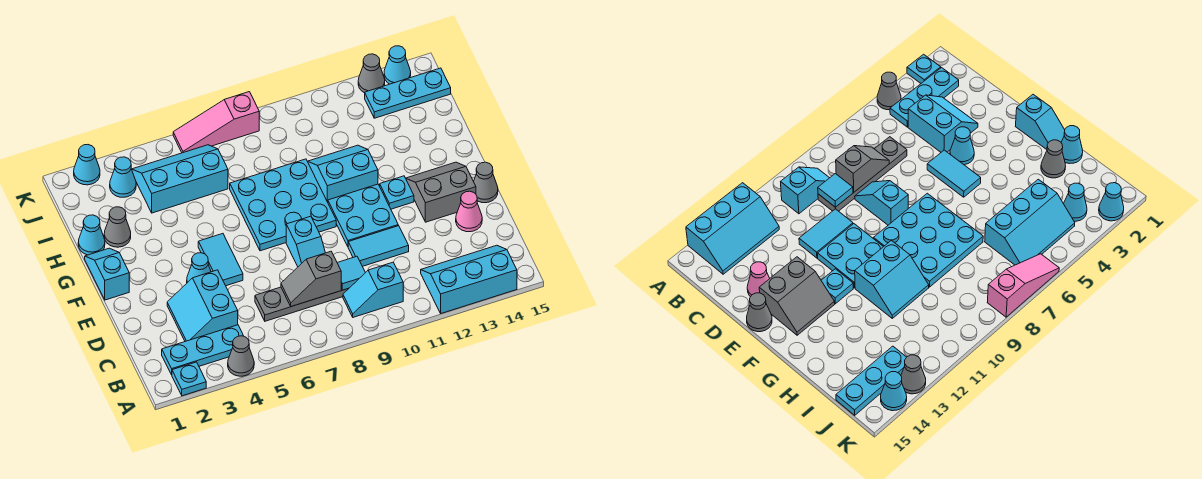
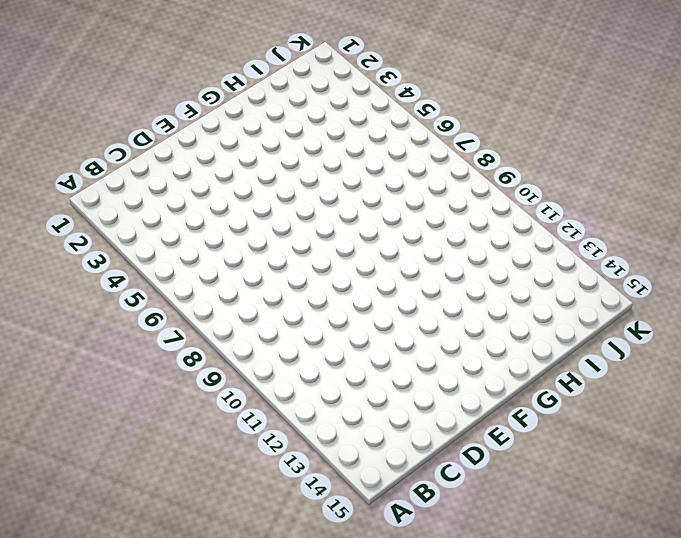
none -> cyan plate A2 level 1
none -> grey cone A4 level 1
none -> cyan slope A12:B14 level 1 top A
none -> cyan plate B2:B4 level 1

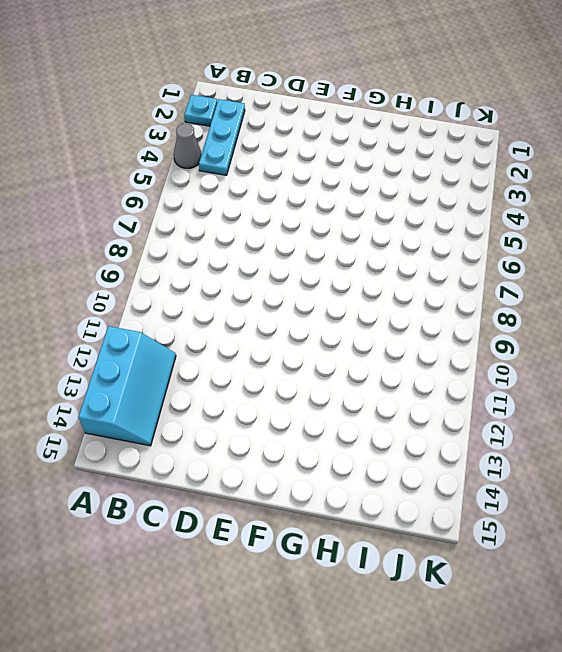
none -> cyan slope B9:B10 level 1 top 10
none -> cyan slope C3:D4 level 1 top 4
none -> grey plate C6:C9 level 1
none -> cyan slope D8:E8 level 1 top E

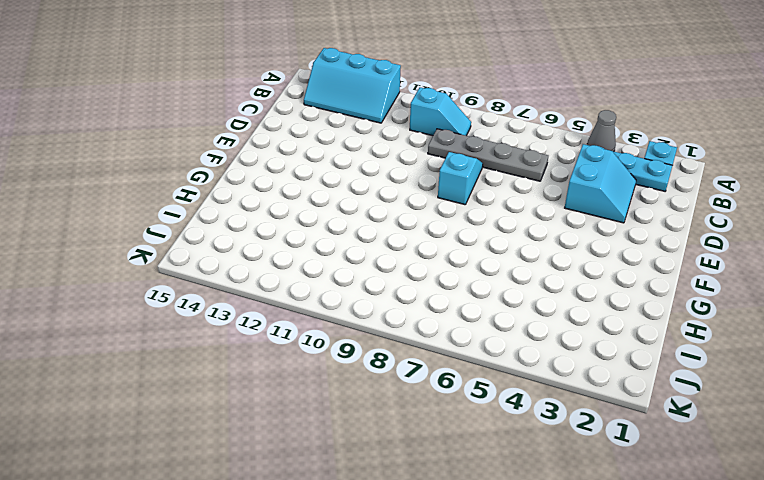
none -> cyan tile D10:D11 level 1
none -> pink cone D14 level 1
none -> cyan cone E4 level 1
none -> cyan tile E5:F5 level 1

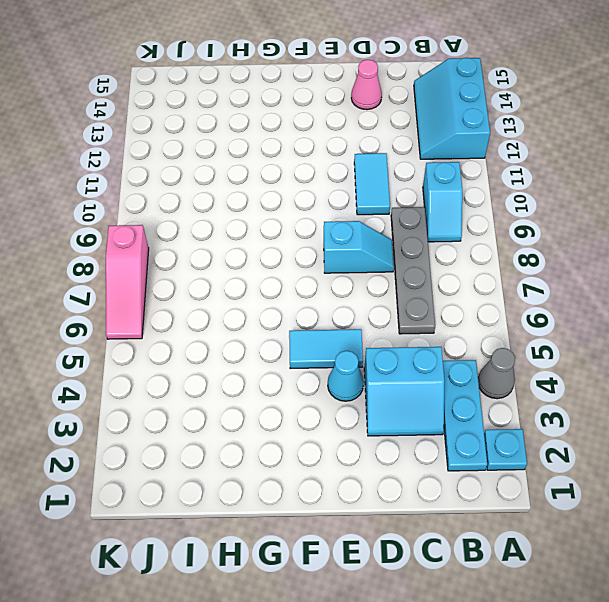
none -> cyan plate E10:F11 level 1
none -> grey slope E13:F14 level 1 top E
none -> grey cone E15 level 1
none -> cyan slope F1:G1 level 1 top F

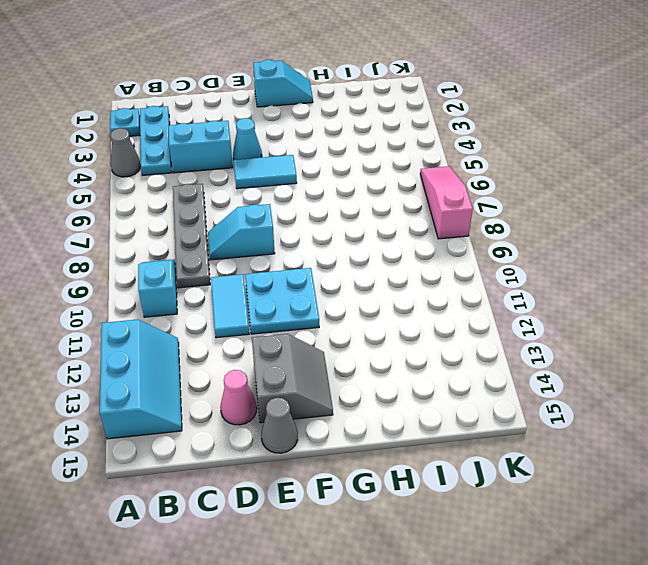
none -> cyan plate F7:H9 level 1
none -> cyan plate F12 level 1
none -> cyan slope G10:H11 level 1 top G
none -> cyan cone H1 level 1

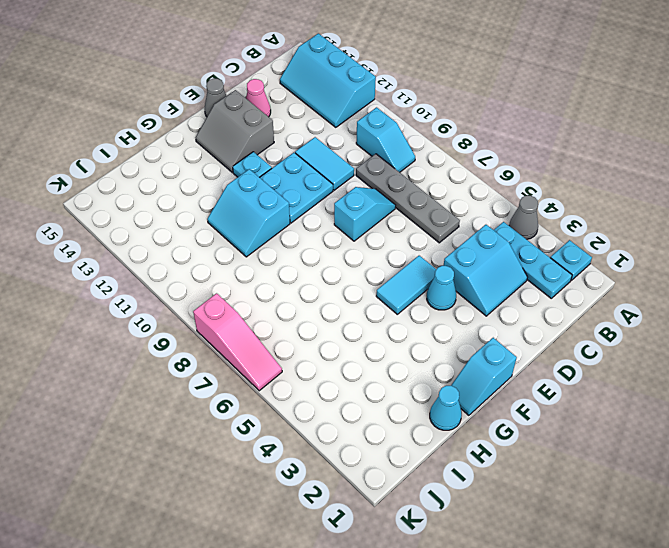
none -> cyan plate F7:H9 level 1
none -> grey cone H2 level 1
none -> cyan slope I4:J6 level 1 top I
none -> cyan cone J3 level 1

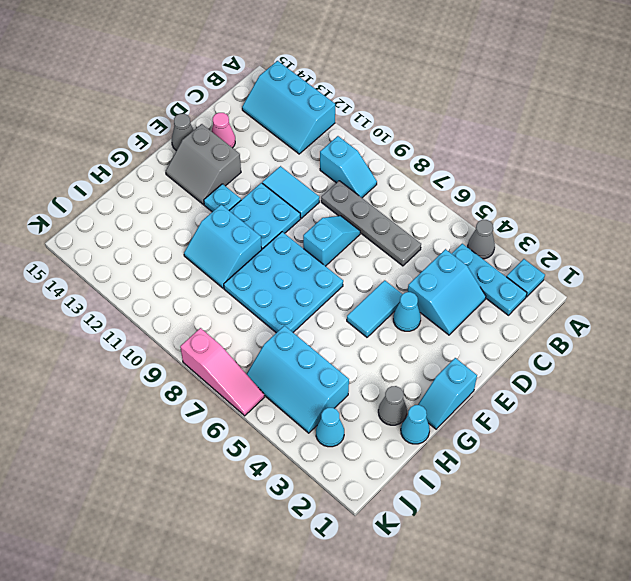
none -> cyan plate J13:J15 level 1
none -> cyan cone K2 level 1
none -> grey cone K13 level 1
none -> cyan cone K14 level 1

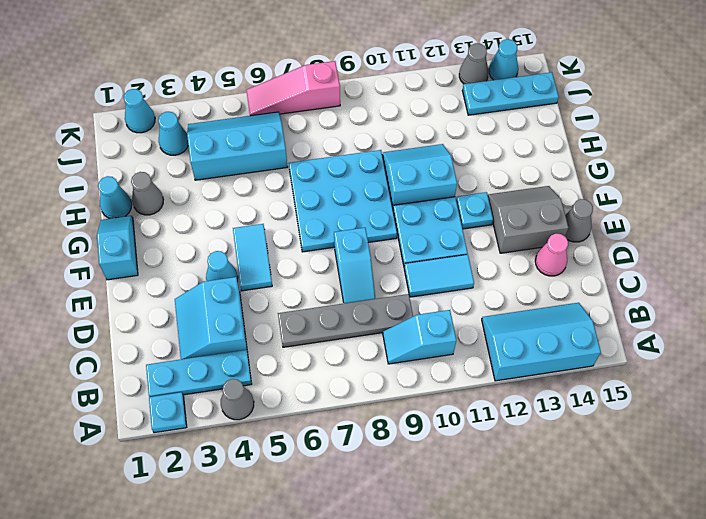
none -> grey slope C7:C8 level 2 top 8
none -> cyan tile C9 level 2

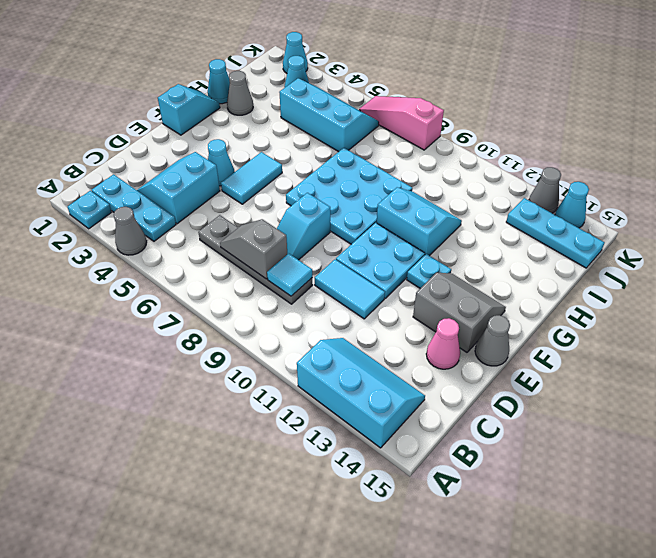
none -> cyan slope B9:B10 level 1 top 10

